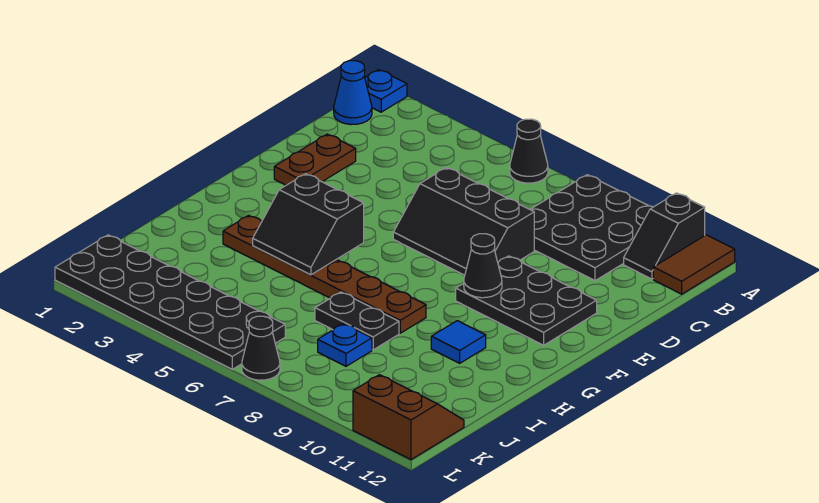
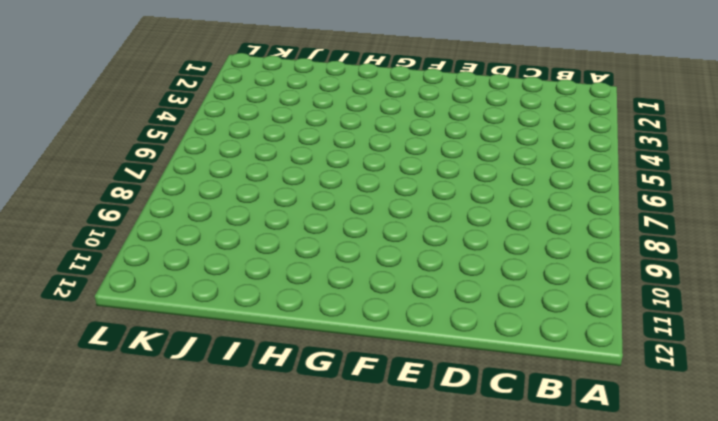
none -> blue plate A1 level 1
none -> black cone A6 level 1
none -> black plate A8:C10 level 1

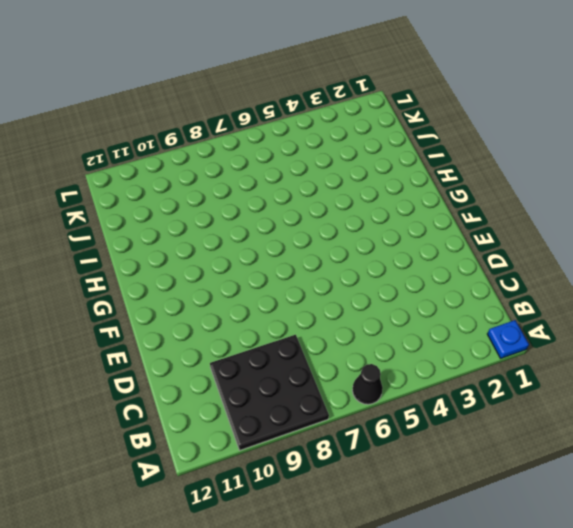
none -> black slope A11:B11 level 1 top A
none -> brown tile A12:B12 level 1
none -> blue cone B1 level 1

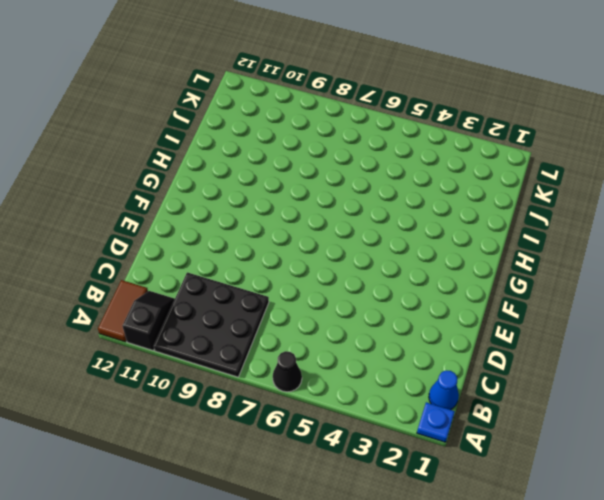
none -> brown plate D2:E2 level 1
none -> black slope D6:E8 level 1 top D
none -> black plate E9:F11 level 1

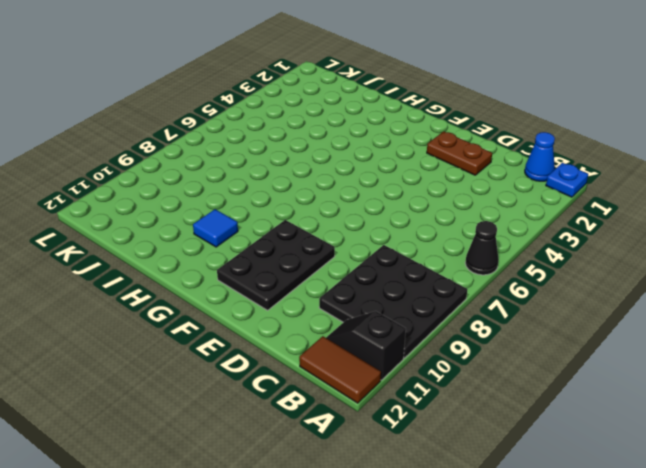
none -> black slope D6:E8 level 1 top D
none -> brown plate H3:H8 level 1
none -> black plate I7:I8 level 1

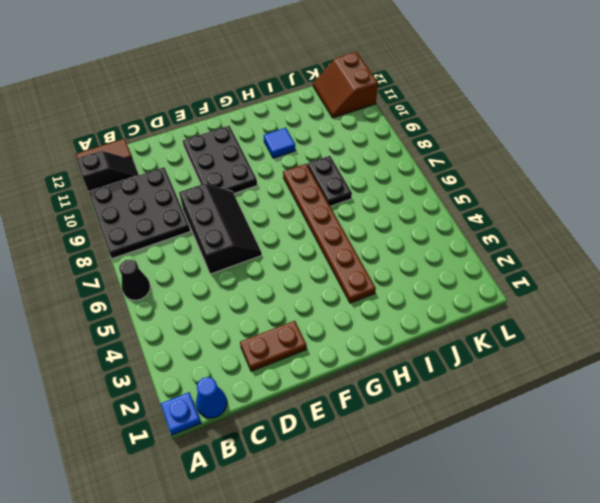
none -> blue plate J8 level 1
none -> black plate K1:L6 level 1
none -> black cone L7 level 1

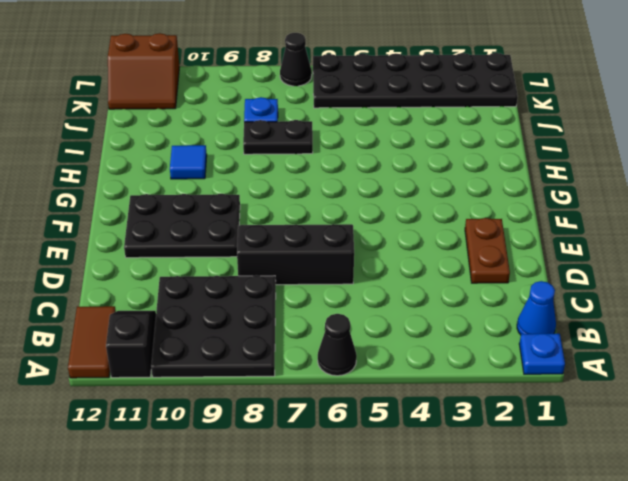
none -> brown plate H3:H8 level 1
none -> black cone F9 level 2
none -> black slope G4:H5 level 2 top G

